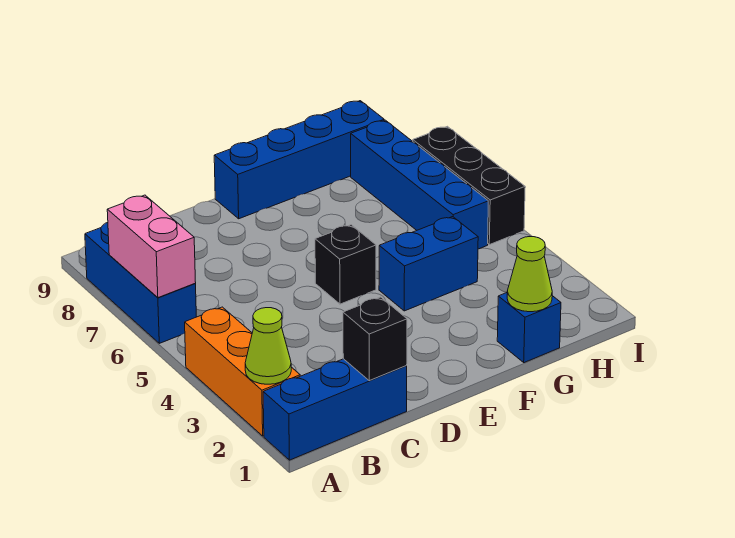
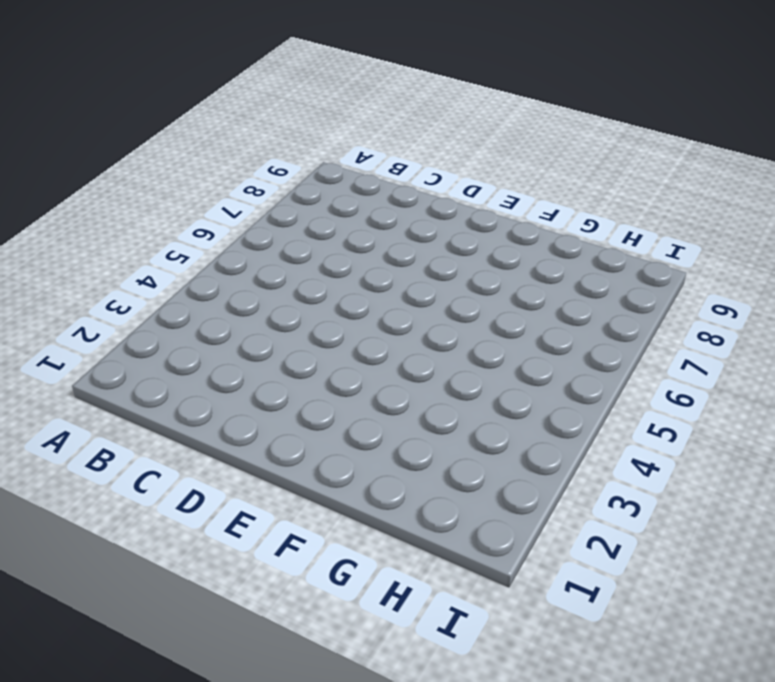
none -> blue brick A1:C1 level 1
none -> orange brick A2:A4 level 1
none -> blue brick A6:A8 level 1

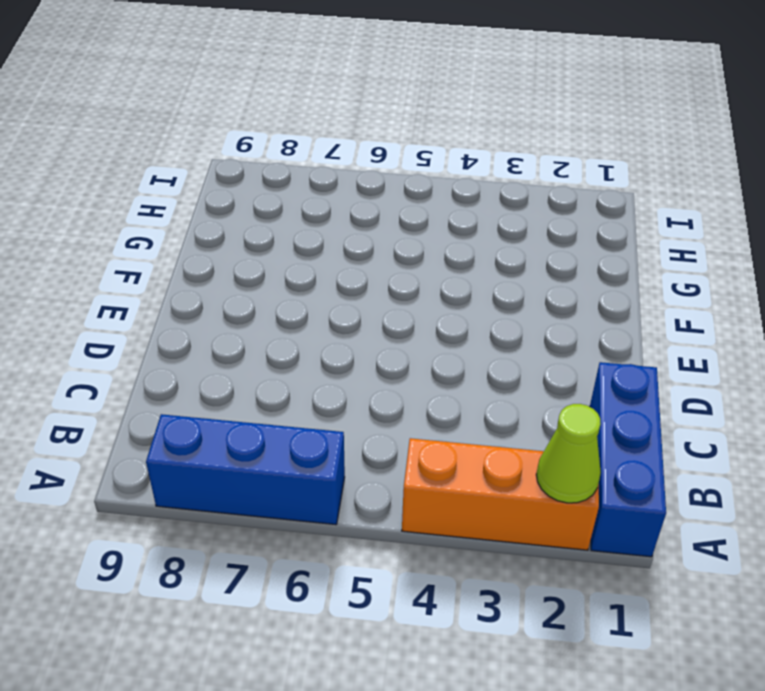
none -> black brick E5 level 1
none -> blue brick E9:H9 level 1
none -> blue brick F4:G4 level 1

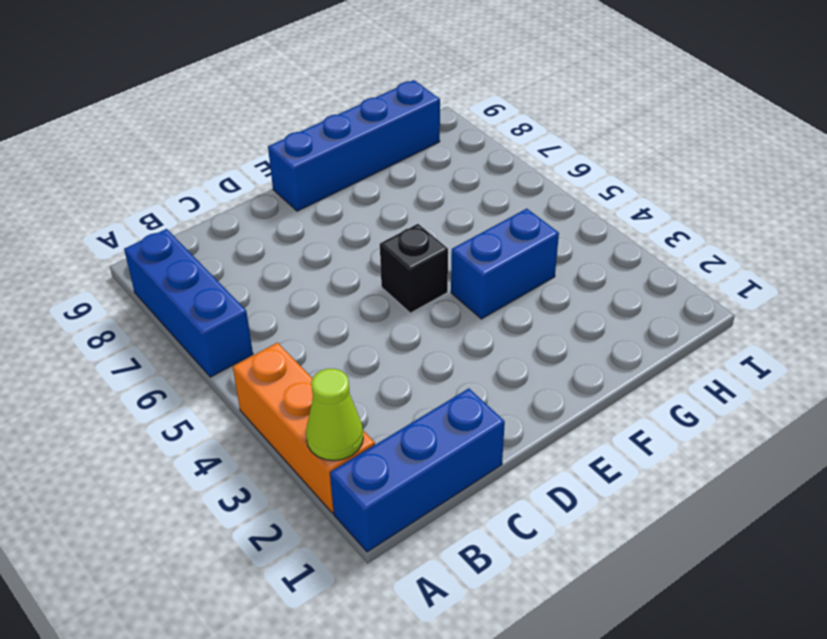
none -> blue brick G1 level 1
none -> blue brick H5:H8 level 1
none -> black brick I5:I7 level 1

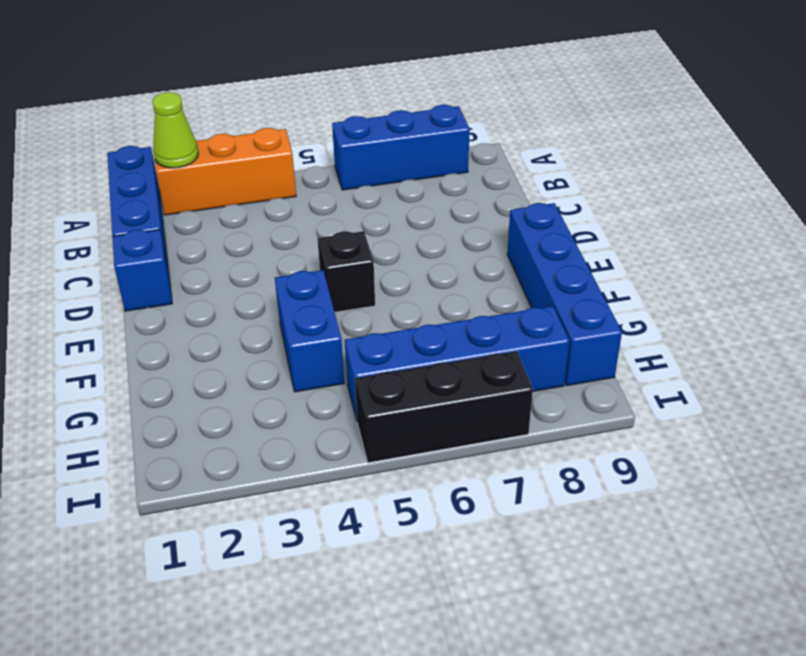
blue brick D1 level 1 -> blue brick G1 level 1
none -> pink brick A6:A7 level 2
none -> black brick C1 level 2
none -> lime cone G1 level 2

